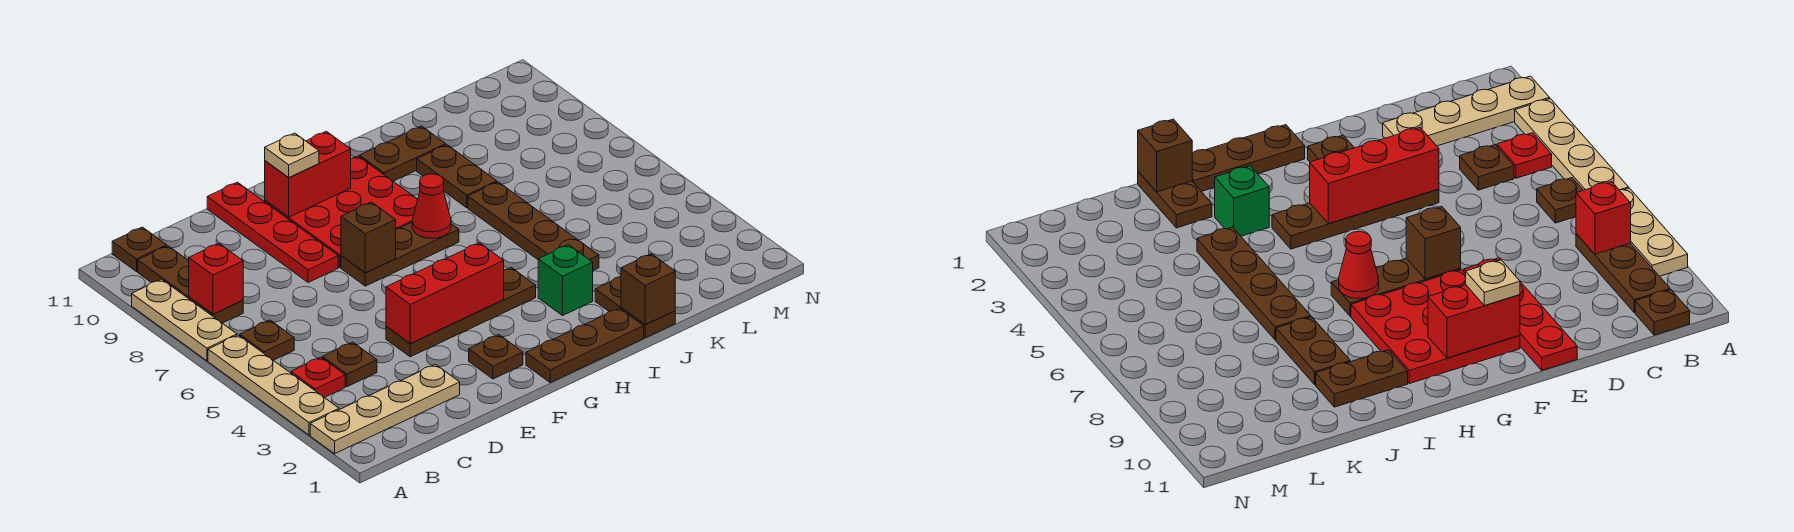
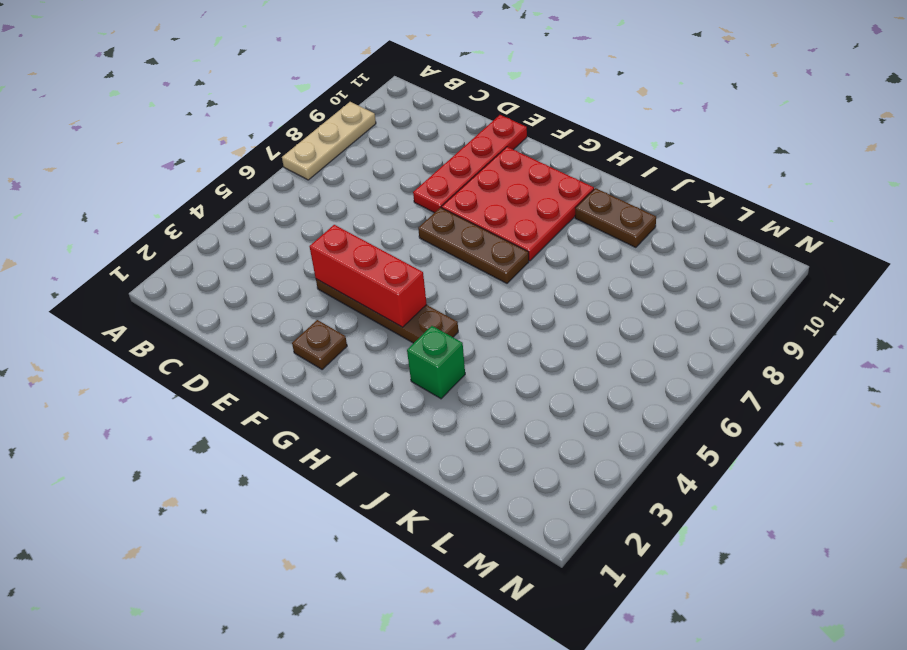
none -> tan plate A2:D2 level 1
none -> tan plate A3:A6 level 1
none -> red plate B4 level 1

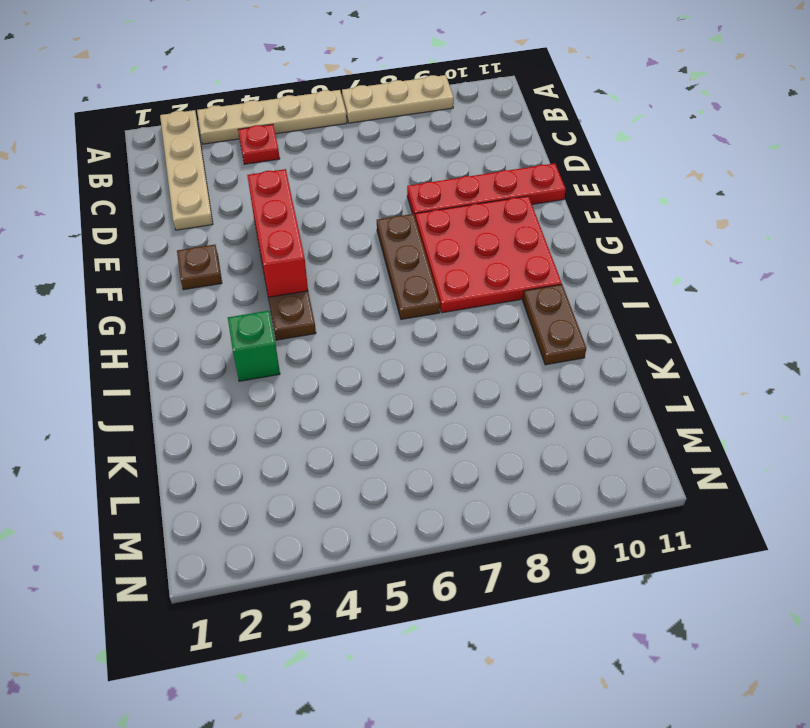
none -> brown plate B6 level 1
none -> brown plate B8:B10 level 1
none -> brown plate B11 level 1

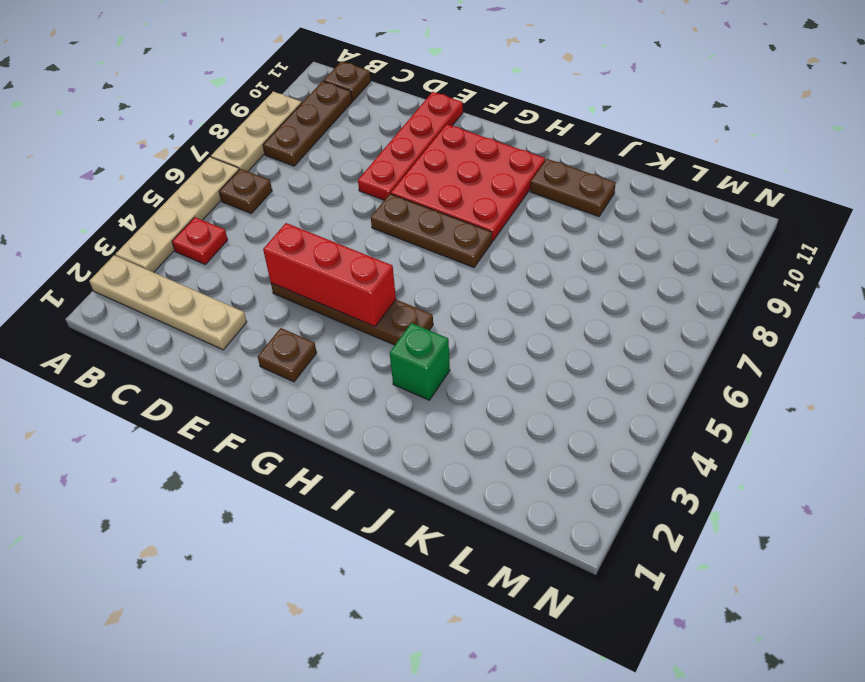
none -> brown plate C4 level 1
none -> brown plate G1:I1 level 1
none -> brown plate J1:J2 level 1

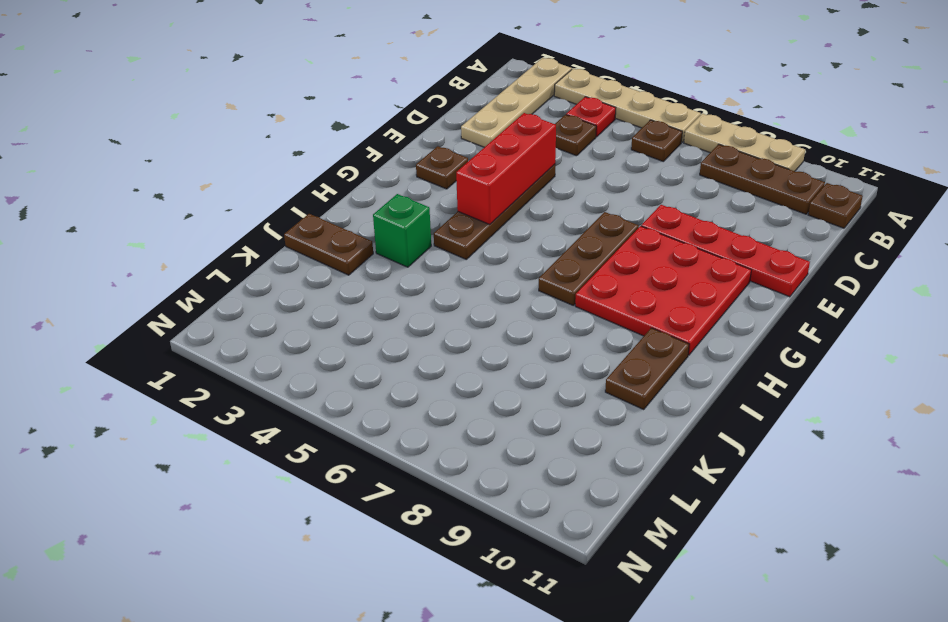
none -> brown plate G1:I1 level 1
none -> brown plate J4:J7 level 1
none -> brown plate J8:J9 level 1

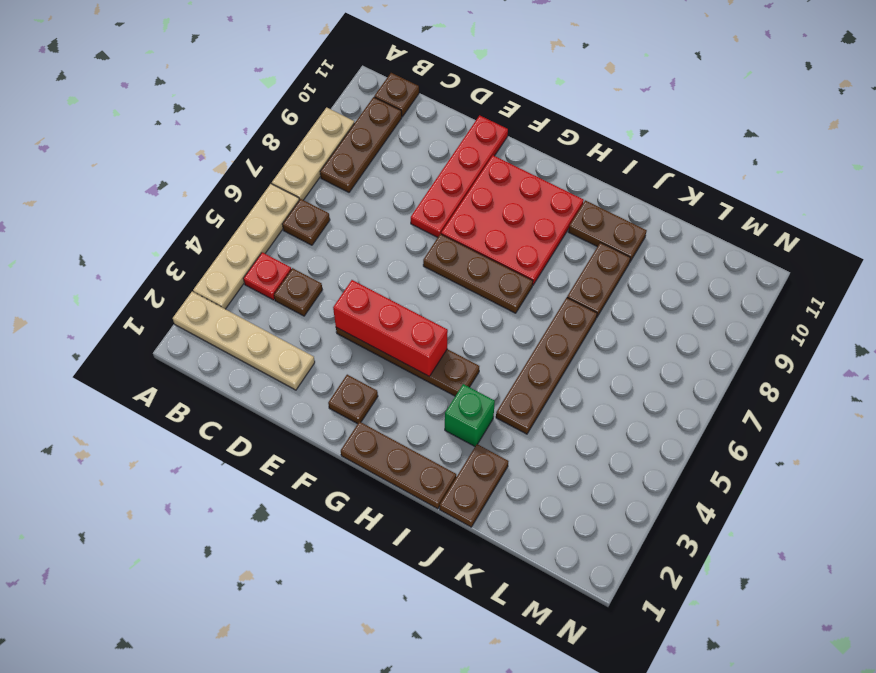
none -> red brick B8 level 2
none -> brown brick F7 level 2
none -> red brick F10:G10 level 2

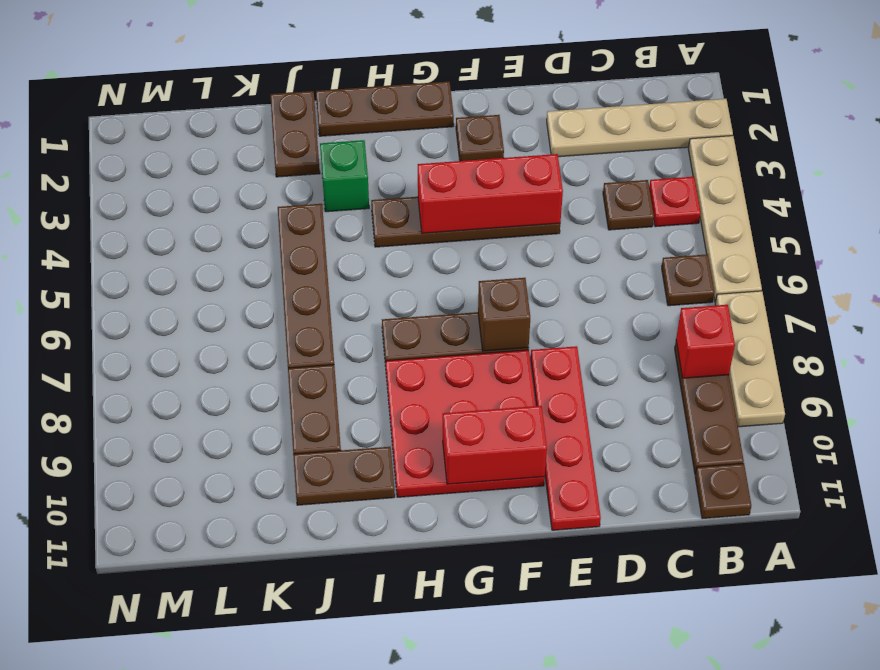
none -> red cone H7 level 2
none -> brown brick J1 level 2
none -> tan plate F10 level 3

